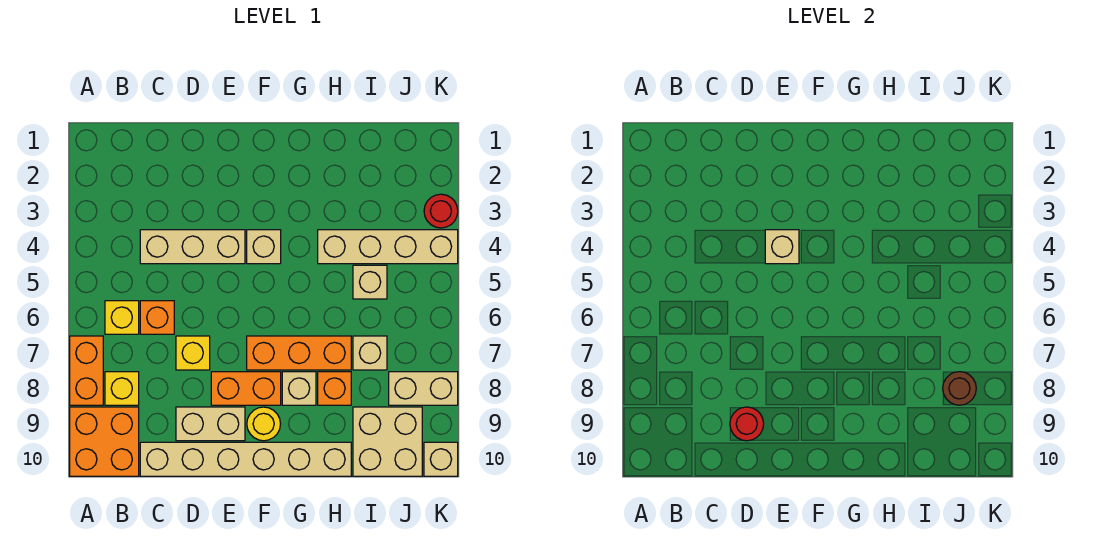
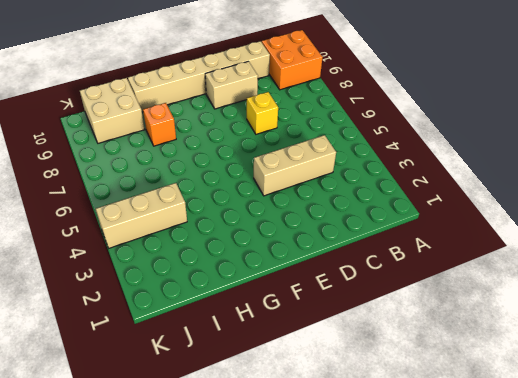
tan brick I4:K4 level 1 -> tan brick H4:K4 level 1
none -> orange brick A7:A8 level 1
none -> yellow brick B6 level 1
none -> yellow brick B8 level 1

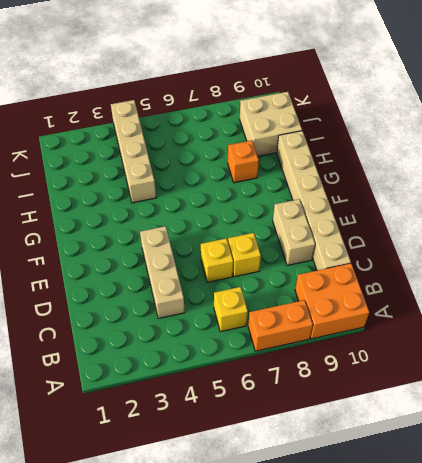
yellow brick D6 level 1 -> yellow brick B8 level 1
none -> orange brick C6 level 1
none -> orange brick E8:F8 level 1
none -> tan brick F4 level 1

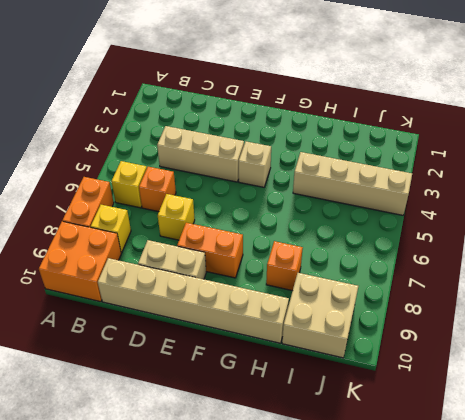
none -> orange brick F7:H7 level 1
none -> yellow round brick F9 level 1
none -> tan brick G8 level 1

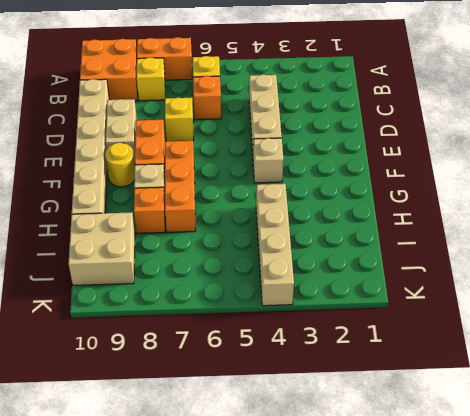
none -> tan brick I5 level 1
none -> tan brick I7 level 1
none -> tan brick J8:K8 level 1

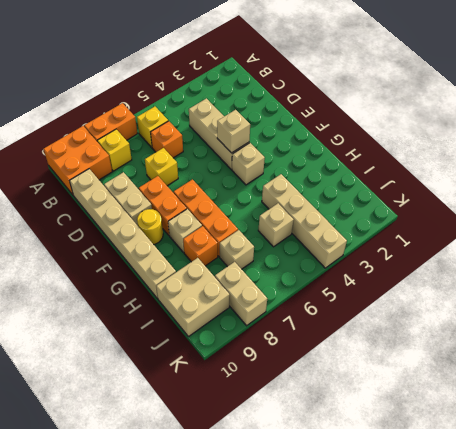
none -> red round brick K3 level 1
none -> tan brick K10 level 1
none -> red round brick D9 level 2

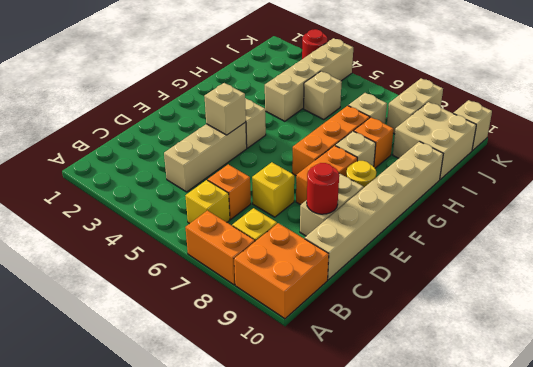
none -> brown round brick J8 level 2

